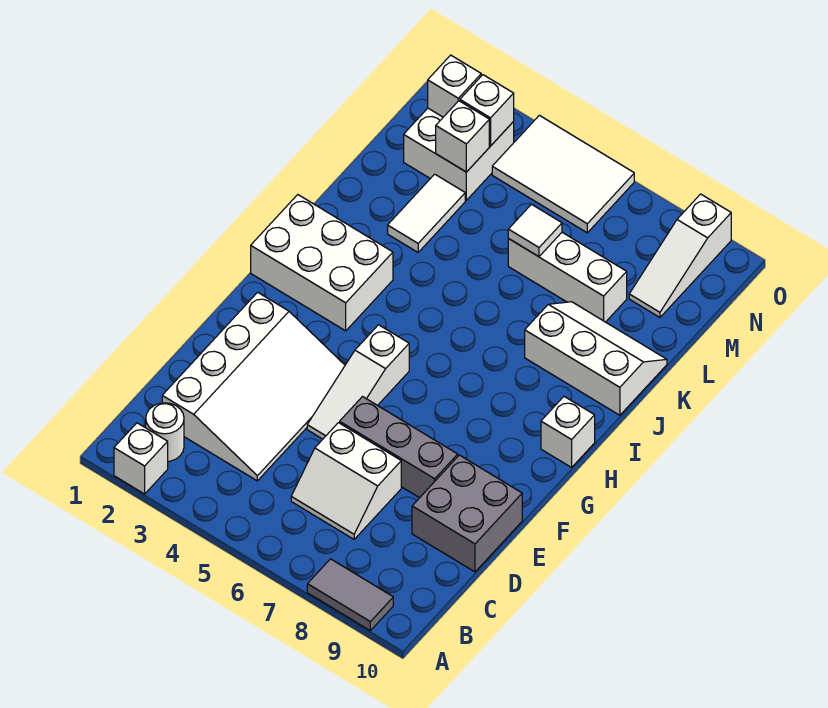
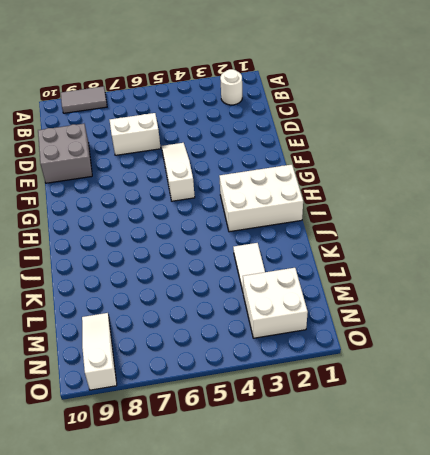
none -> white brick A2 level 1
none -> white slope C2:F4 level 1 top 2
none -> grey brick E6:E8 level 1

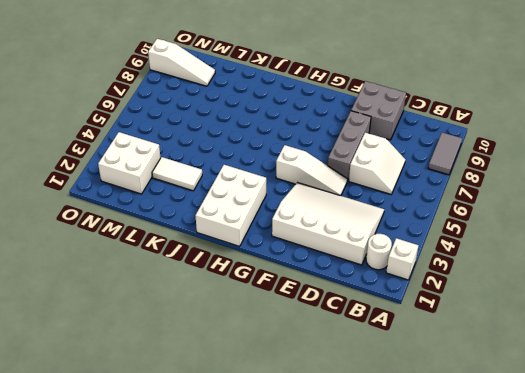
none -> white brick H10 level 1
none -> white slope J8:K10 level 1 top J
none -> white brick L6:L8 level 1

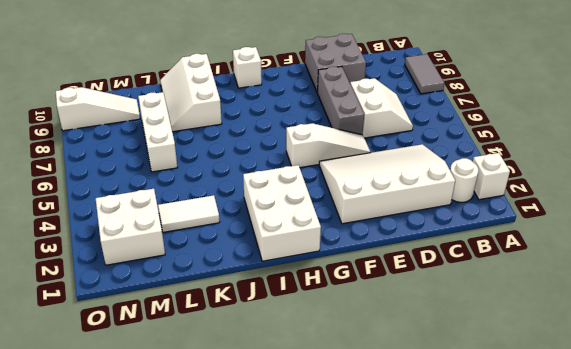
none -> white tile N4:O6 level 1
none -> white tile L6 level 2
none -> white brick M3 level 2

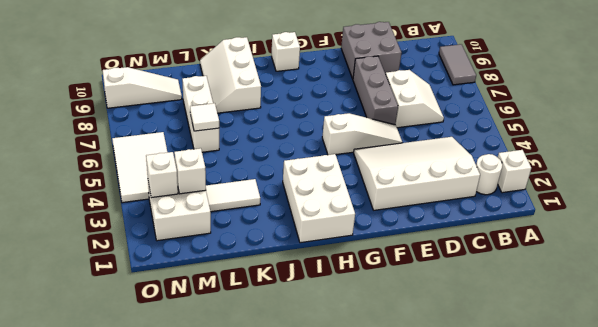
none -> white brick N2 level 2

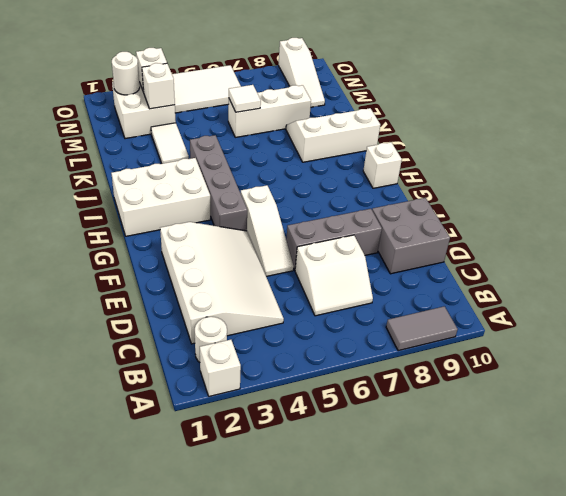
grey brick G4:J4 level 1 -> none
white round brick N2 level 2 -> white brick N2 level 2

